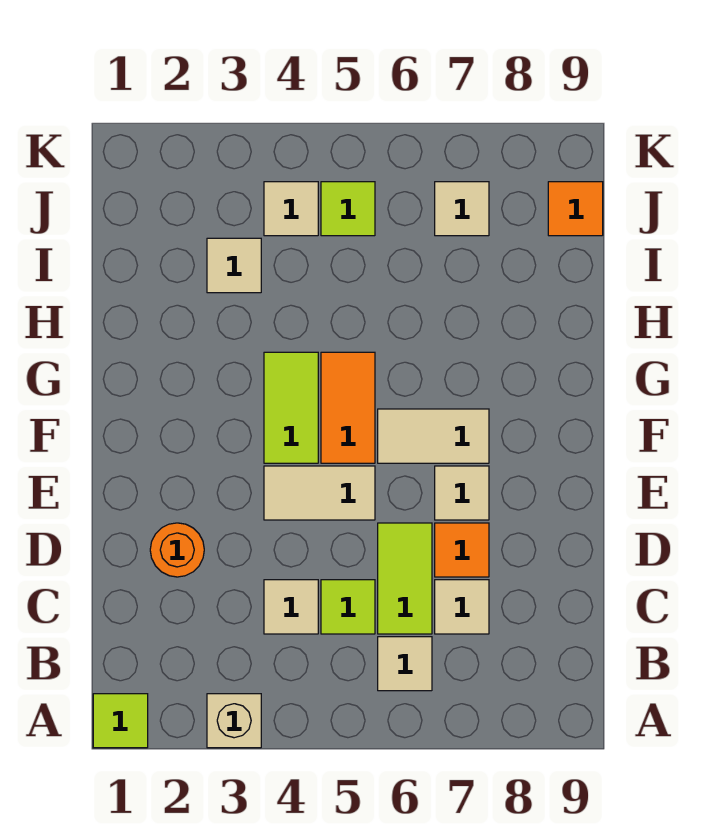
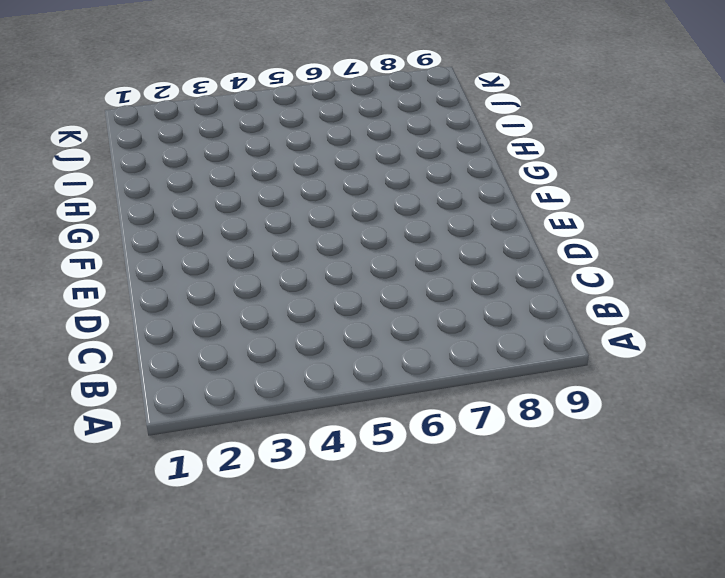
none -> lime tile A1 level 1
none -> tan brick A3 level 1
none -> tan tile B6 level 1

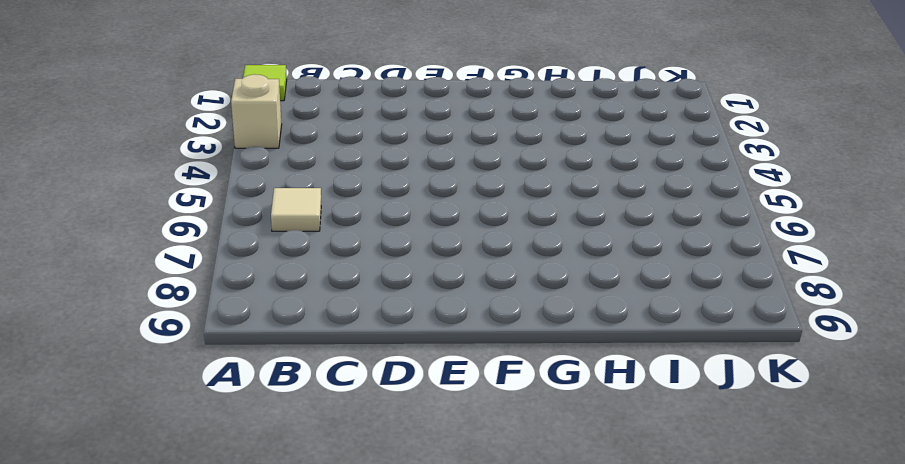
none -> tan tile C4 level 1
none -> lime tile C5 level 1
none -> lime tile C6:D6 level 1

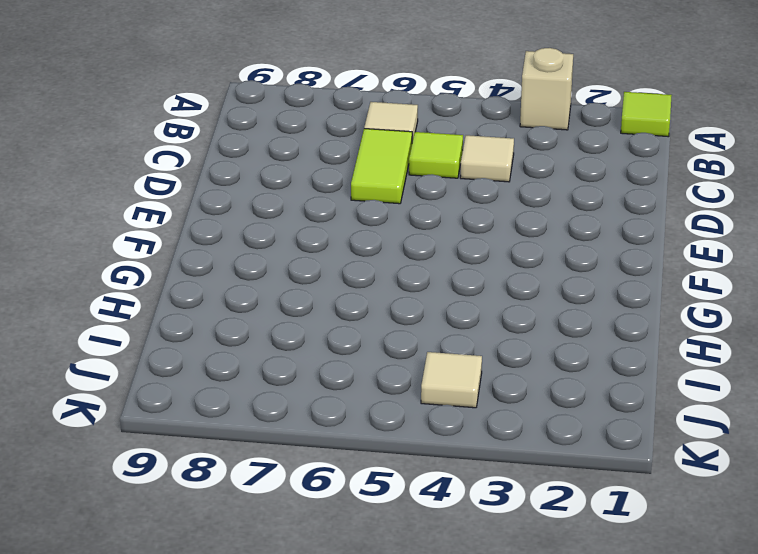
none -> tan tile C7 level 1
none -> orange round brick D2 level 1
none -> orange tile D7 level 1

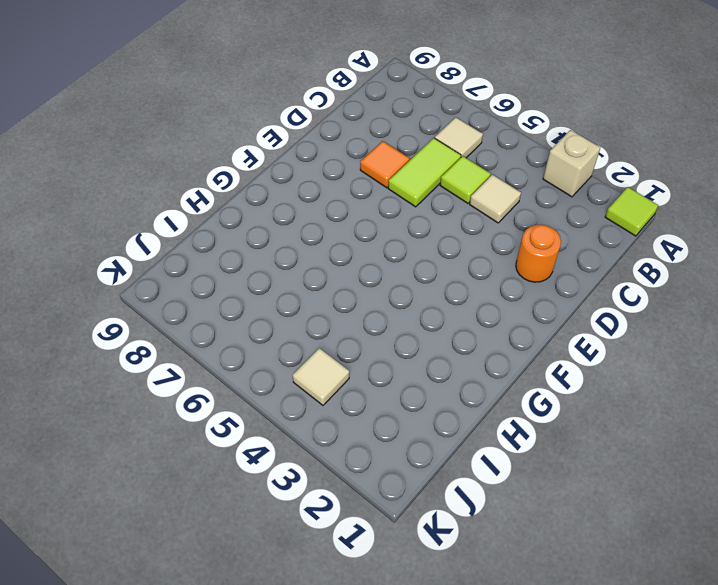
none -> tan tile C7 level 1
none -> tan tile E4:E5 level 1
none -> tan tile E7 level 1

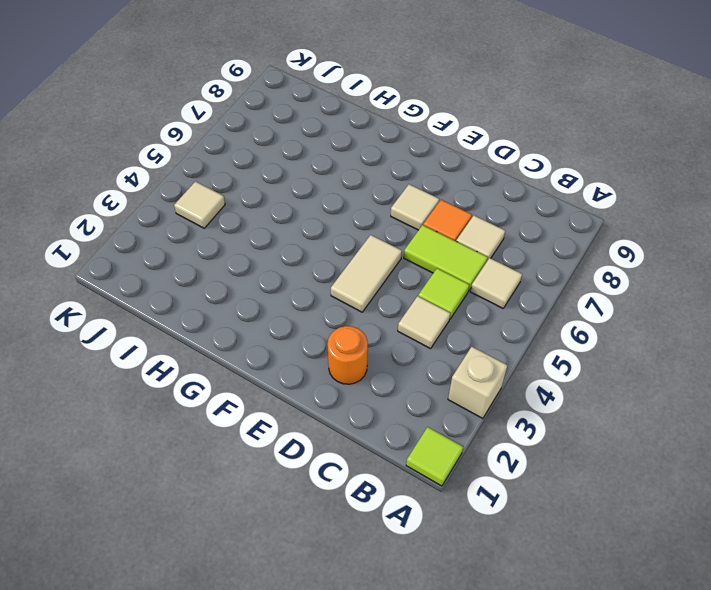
none -> lime tile F4:G4 level 1
none -> orange tile F5:G5 level 1
none -> tan tile F6:F7 level 1

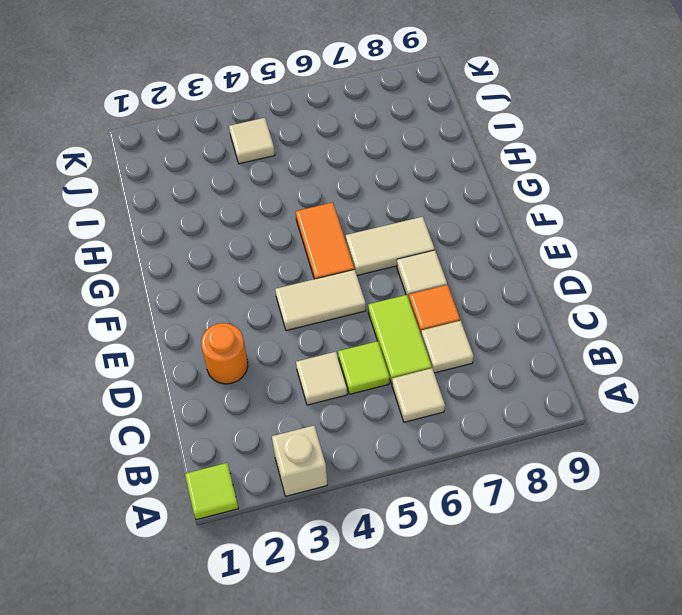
none -> lime tile F4:G4 level 1
none -> tan tile I3 level 1
none -> lime tile J5 level 1

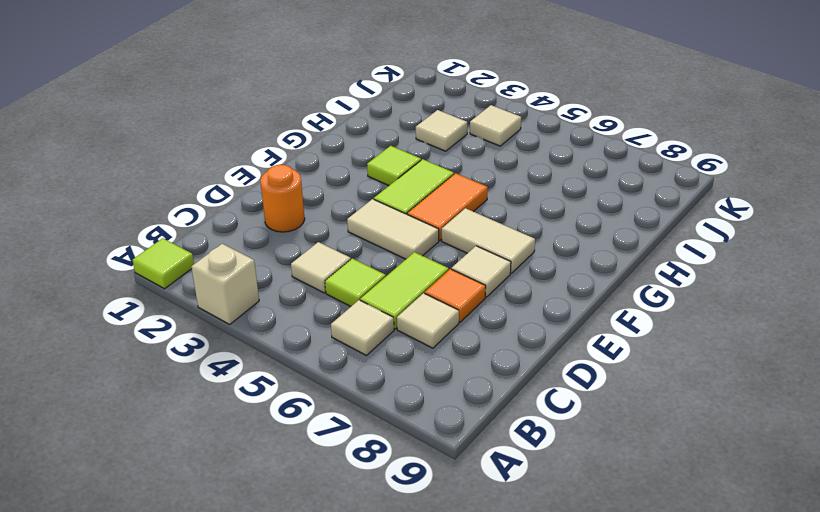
lime tile G3 level 1 -> lime tile J5 level 1
none -> tan tile J7 level 1
none -> orange tile J9 level 1

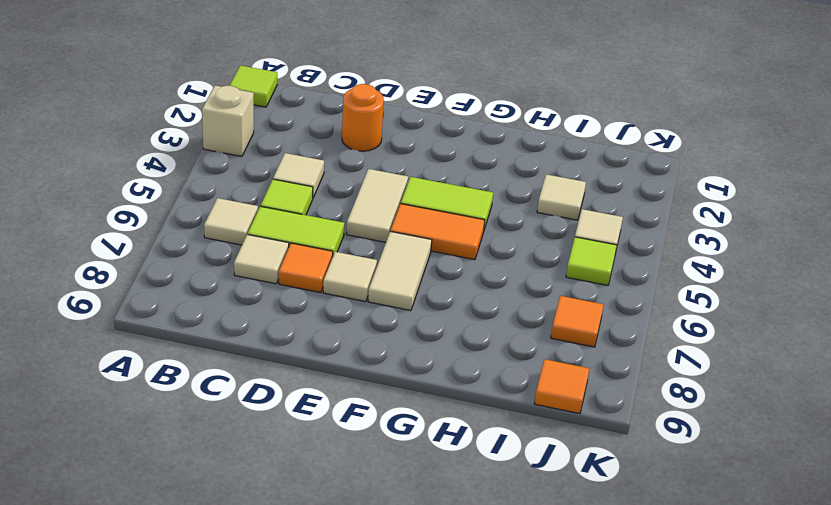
orange tile J7 level 1 -> tan tile J7 level 1

